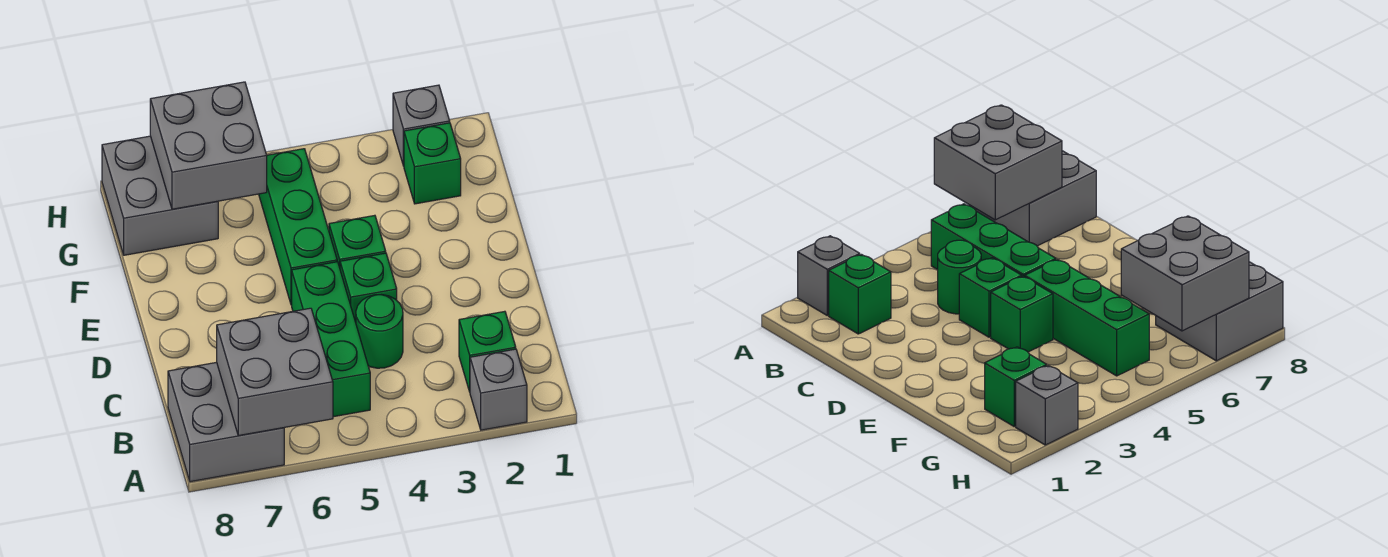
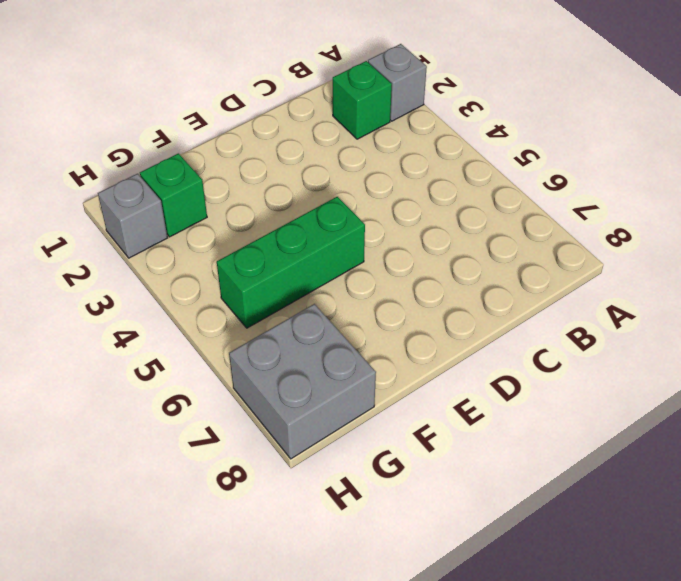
none -> grey brick A7:B8 level 1
none -> green brick B5:D5 level 1
none -> green round brick C4 level 1

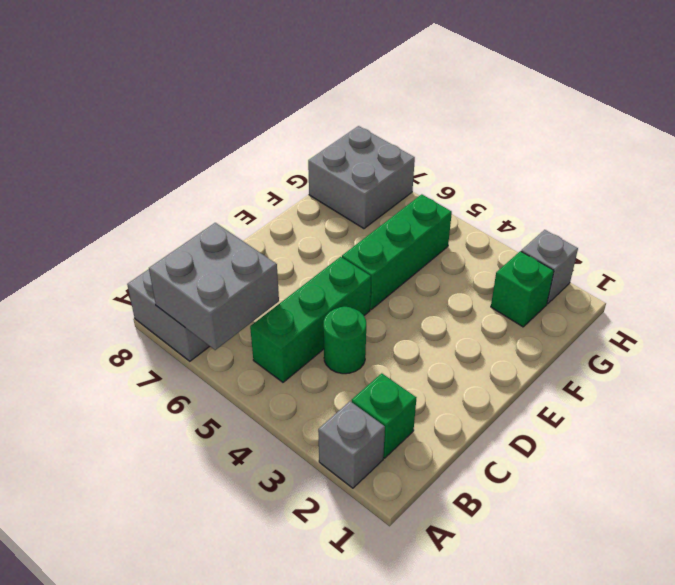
none -> green brick D4 level 1
none -> green brick E4 level 1
none -> grey brick G6:H7 level 2

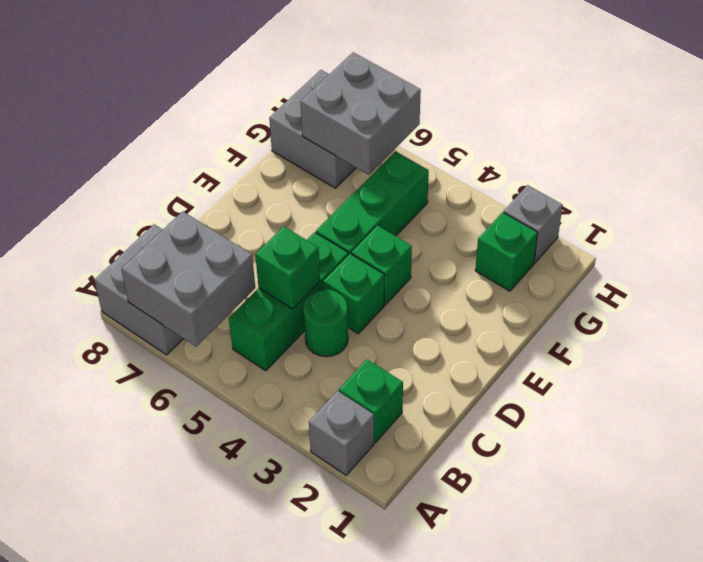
green brick C5 level 2 -> none

